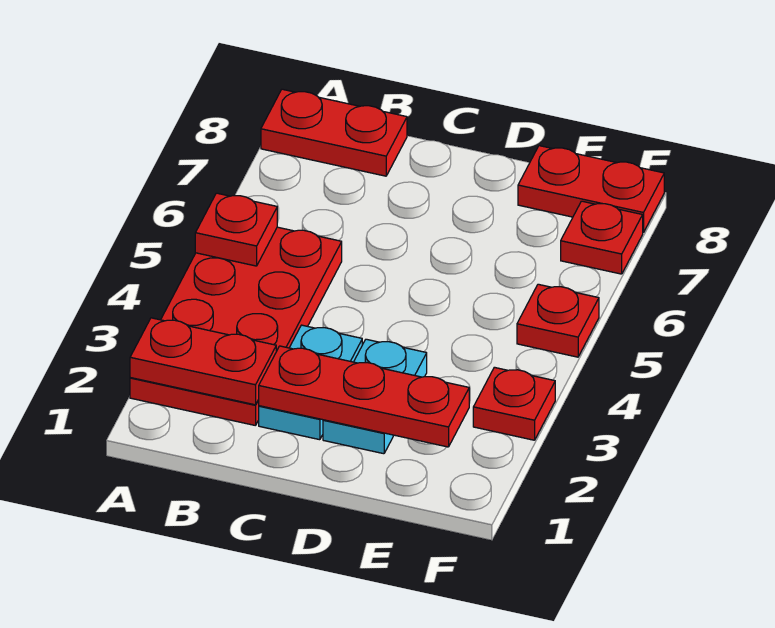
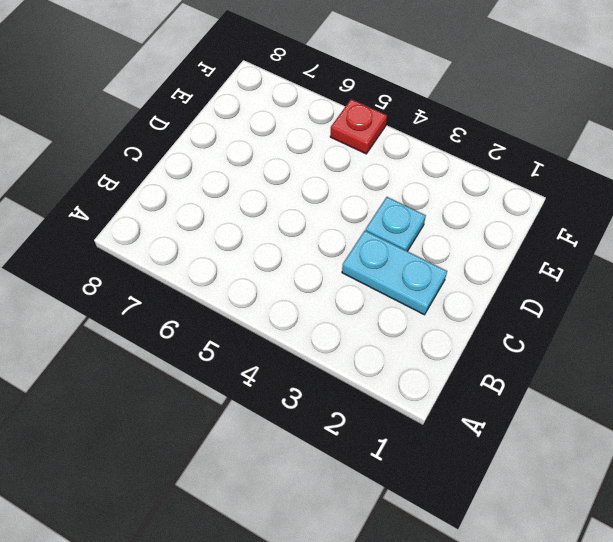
cyan plate D3 level 1 -> cyan plate D2:D3 level 1
none -> red plate A2:B5 level 1
none -> red plate A8:B8 level 1

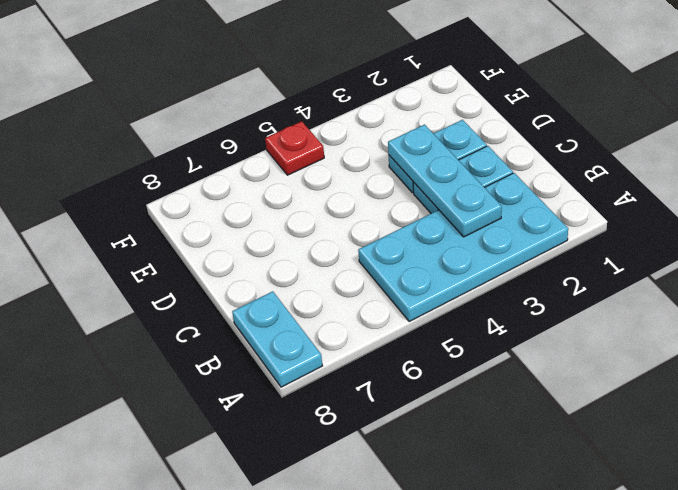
cyan plate A2:B5 level 1 -> red plate A2:B5 level 1
cyan plate A8:B8 level 1 -> red plate A8:B8 level 1
cyan plate B3:D3 level 2 -> none
none -> red plate E8:F8 level 1
none -> red plate F3 level 1

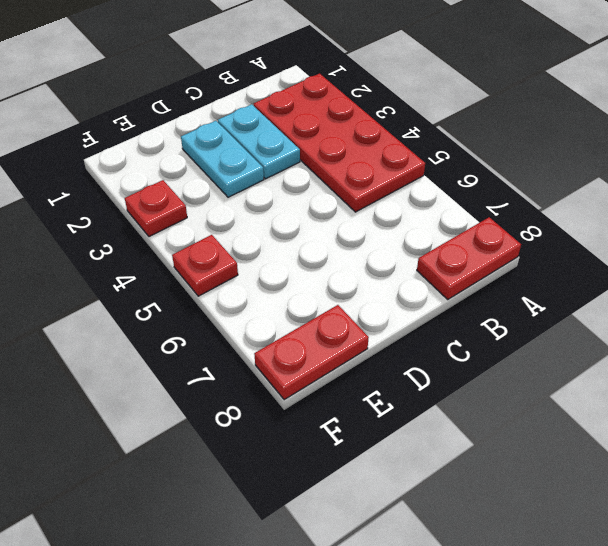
none -> red plate F7 level 1
none -> red plate A2:B2 level 2

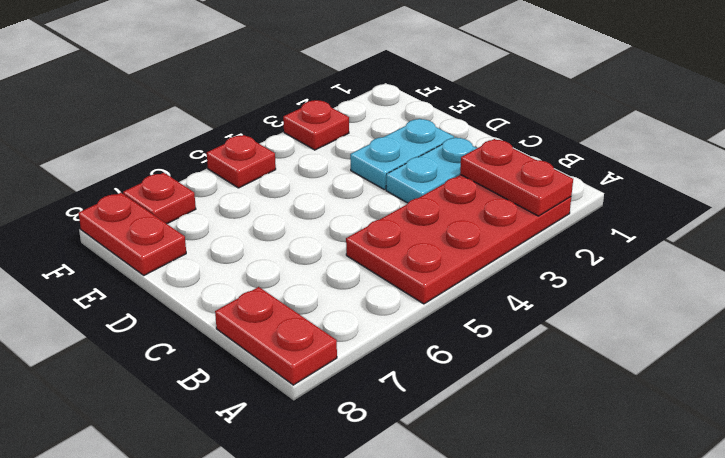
none -> red plate A5 level 2
none -> red plate C2:E2 level 2

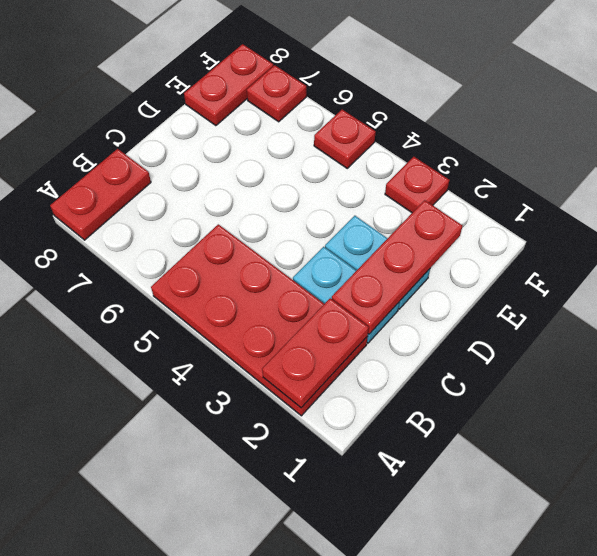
none -> red plate A5 level 2

